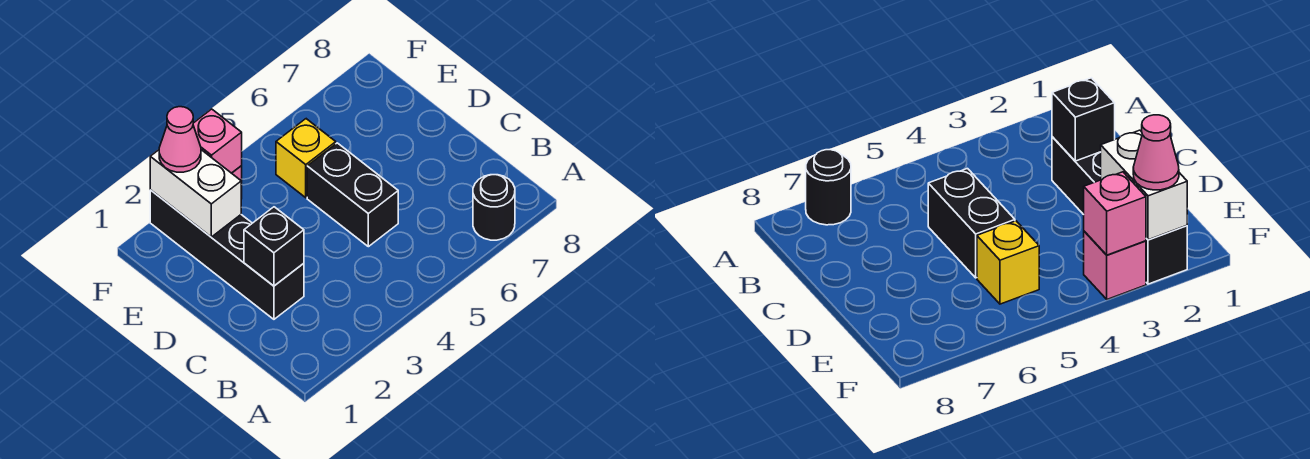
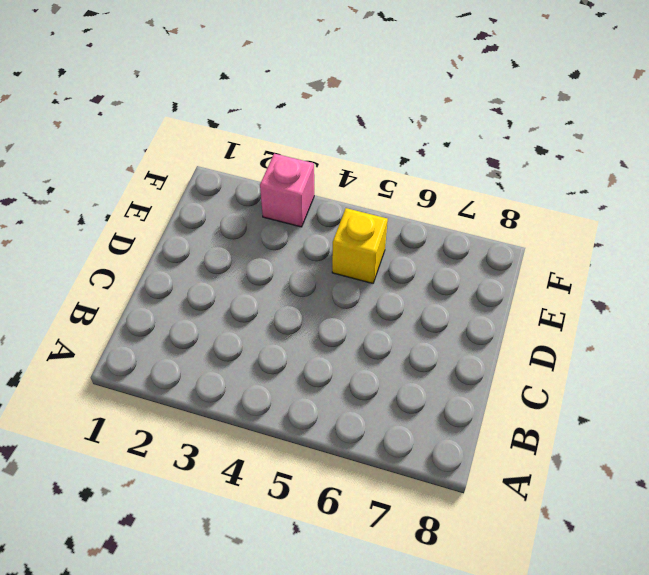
none -> black round brick A7 level 1
none -> black brick C2:F2 level 1

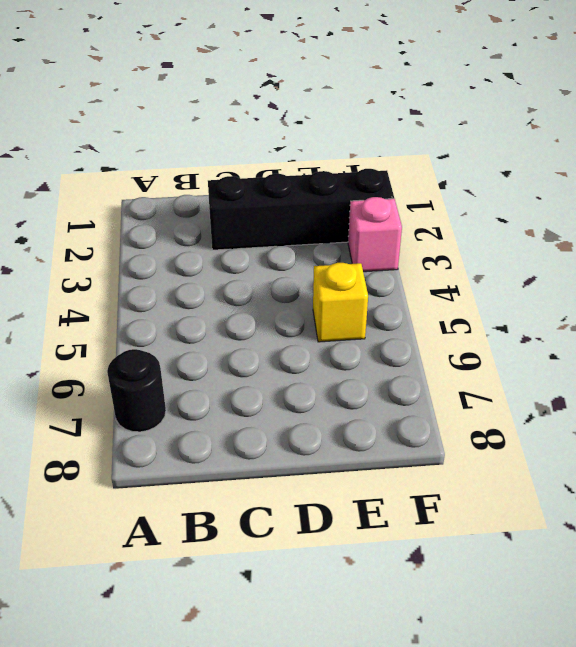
none -> black brick C5:D5 level 1
none -> black brick C2 level 2

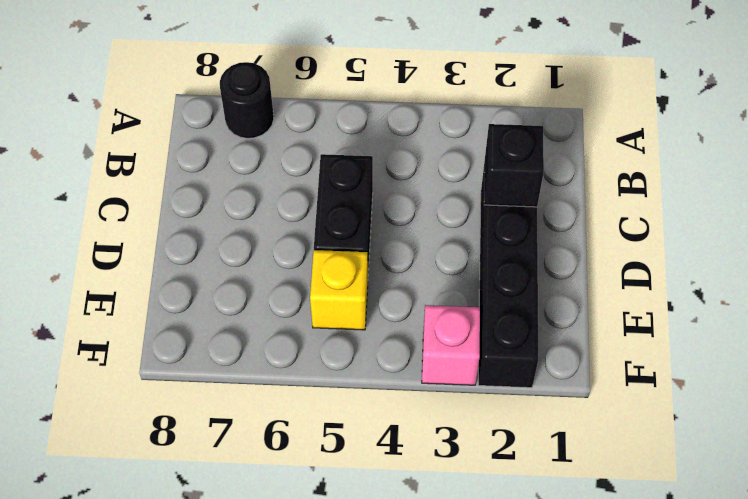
none -> white brick E2:F2 level 2
none -> pink brick F3 level 2

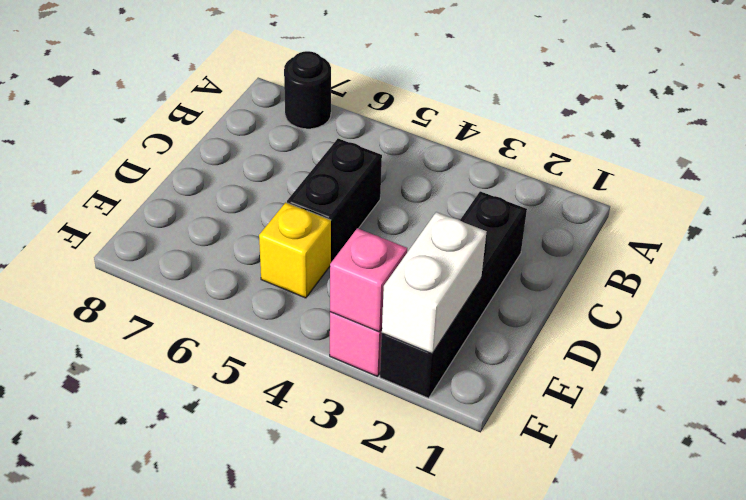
none -> black brick C2 level 2
none -> pink cone F2 level 3

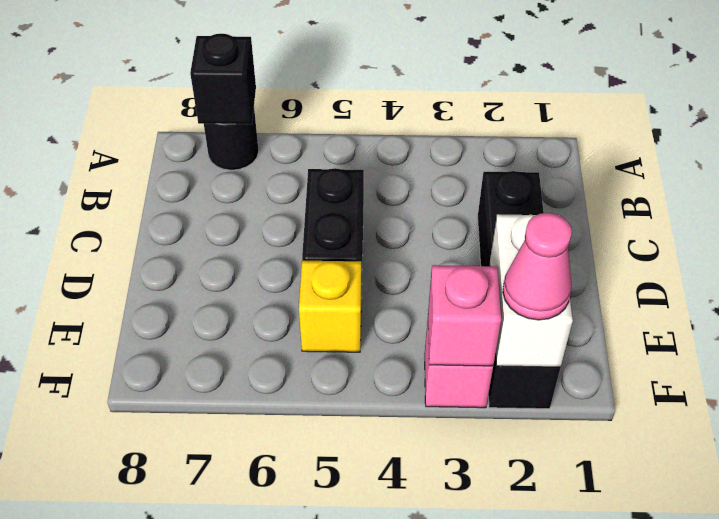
black brick A7 level 2 -> black brick C2 level 2

